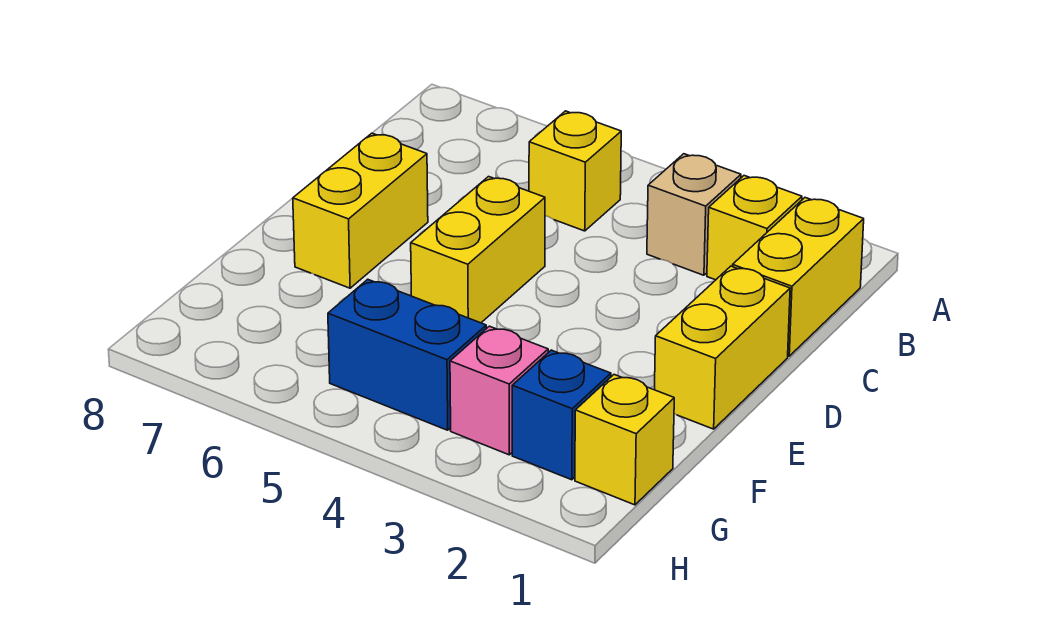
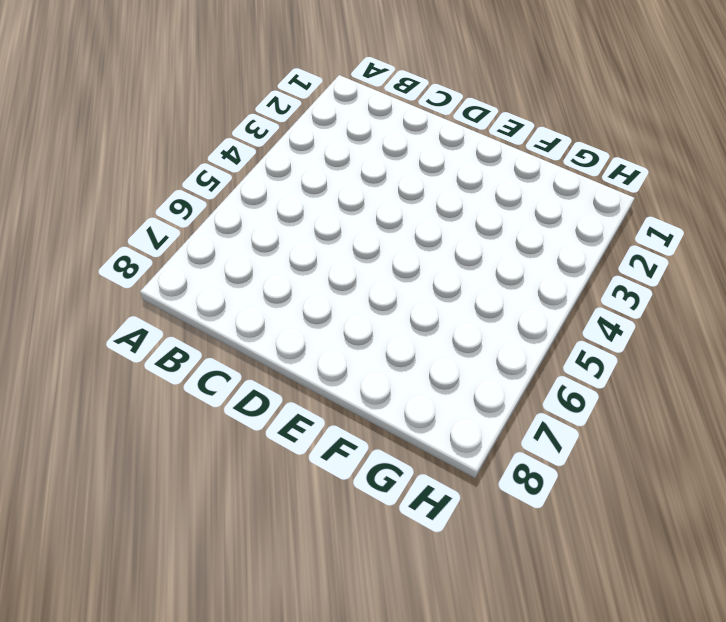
none -> yellow brick B1:C1 level 1
none -> yellow brick B2 level 1

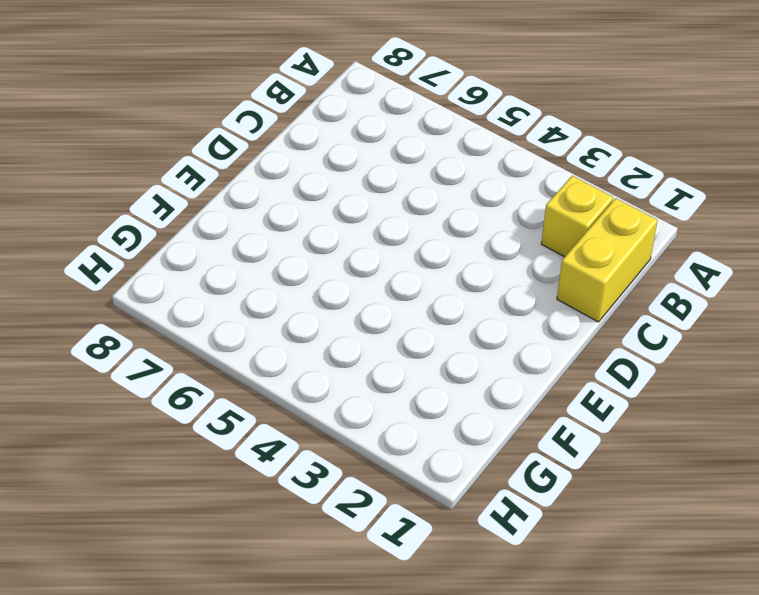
none -> tan brick B3 level 1
none -> yellow brick B5 level 1

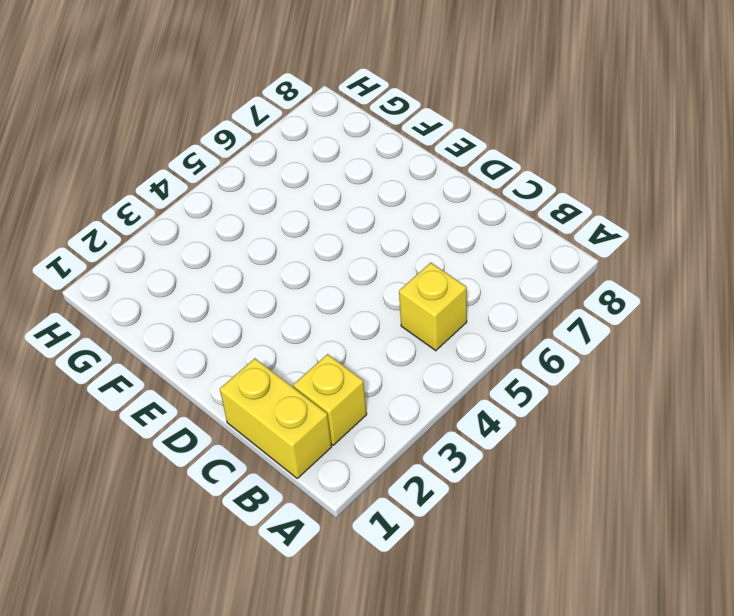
none -> tan brick B3 level 1
none -> yellow brick D1:E1 level 1

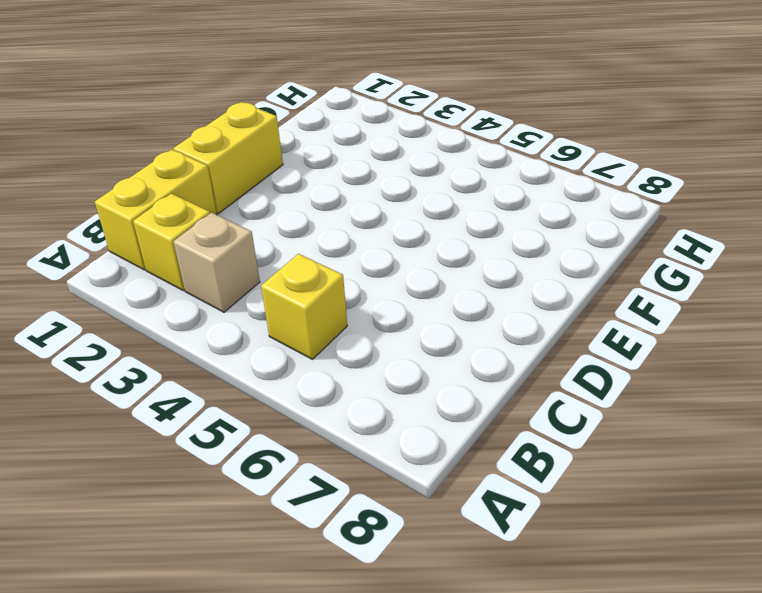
none -> yellow brick D5:E5 level 1
none -> yellow brick D7:E7 level 1

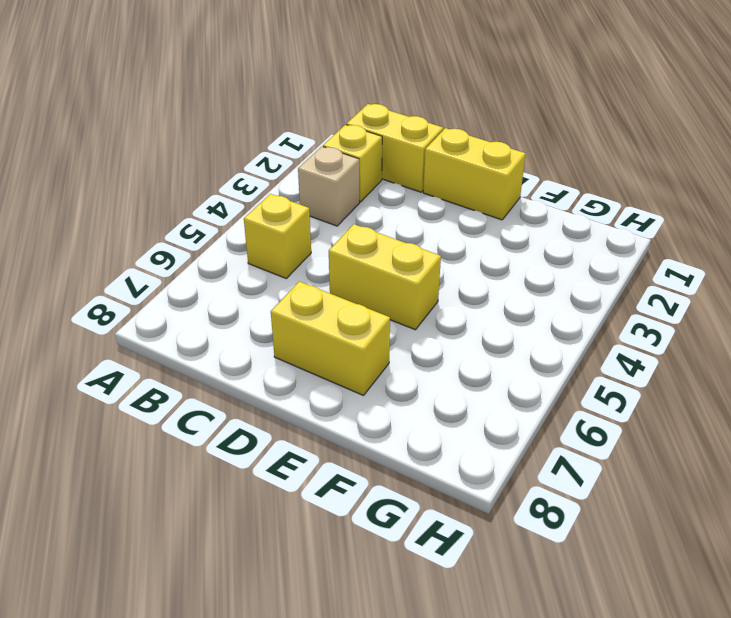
none -> yellow brick G1 level 1
none -> blue brick G2 level 1

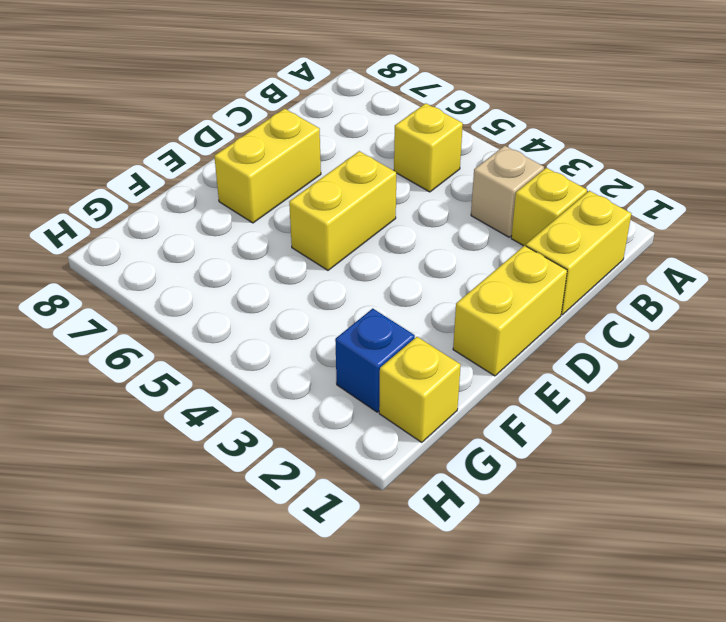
none -> pink brick G3 level 1
none -> blue brick G4:G5 level 1

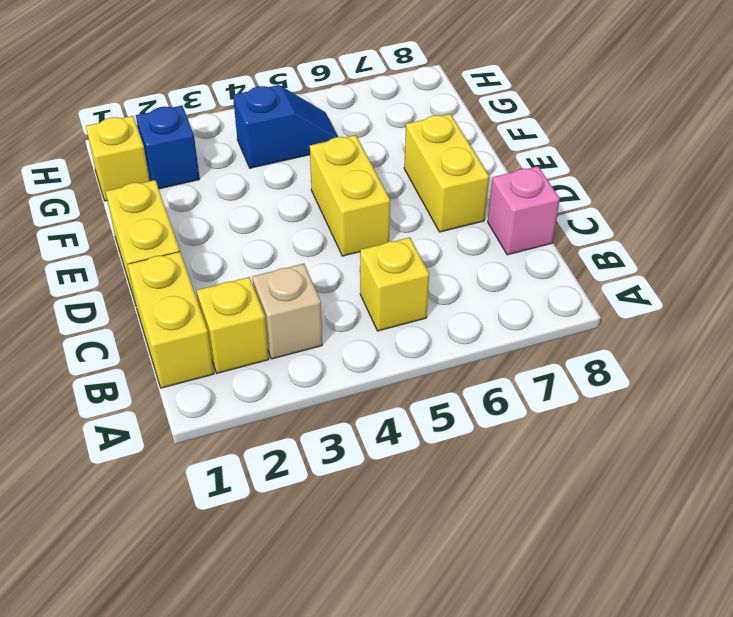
pink brick C8 level 1 -> pink brick G3 level 1
blue slope G4:G5 level 1 top 4 -> blue brick G4:G5 level 1

